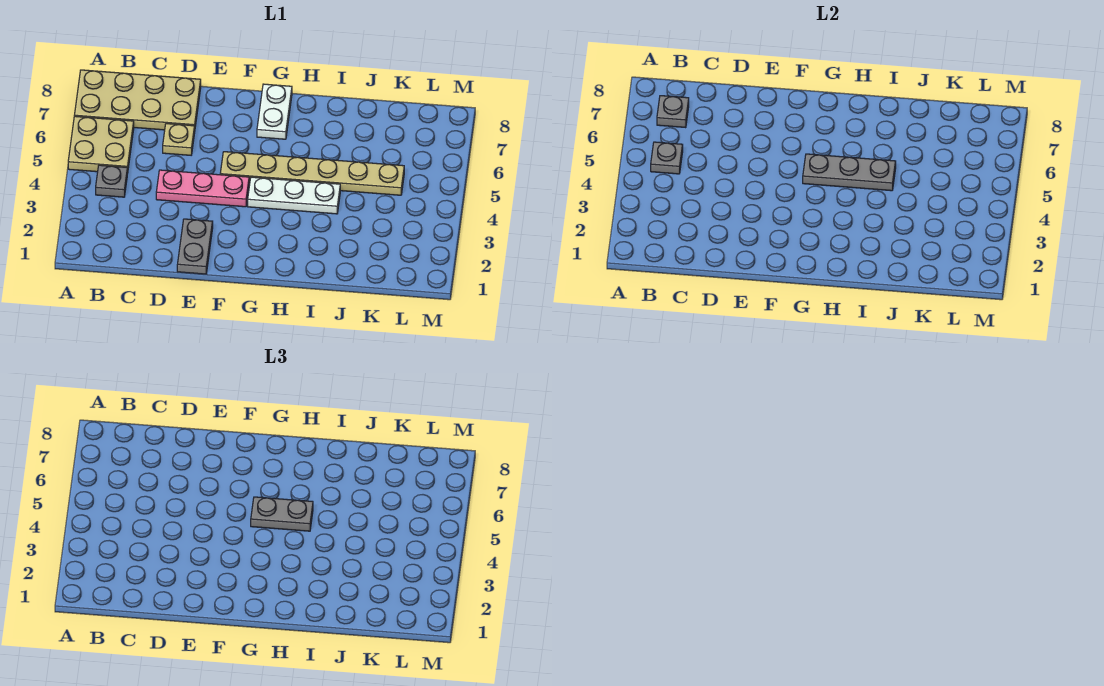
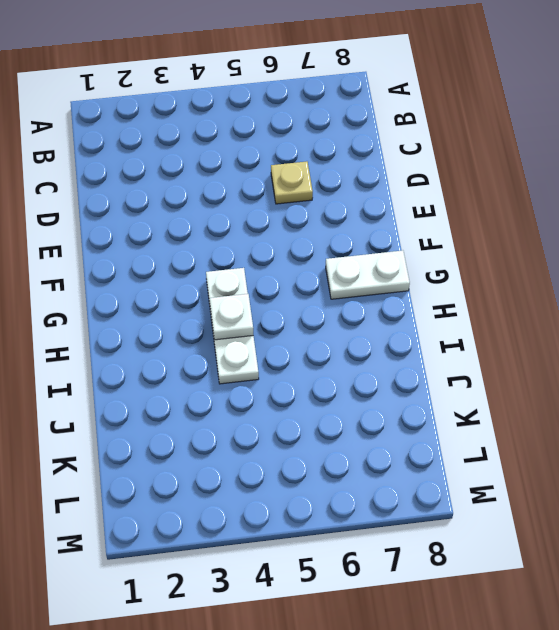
white plate H4 level 2 -> none
none -> tan plate A5:B6 level 1
none -> tan plate A7:D8 level 1
none -> grey plate B4 level 1

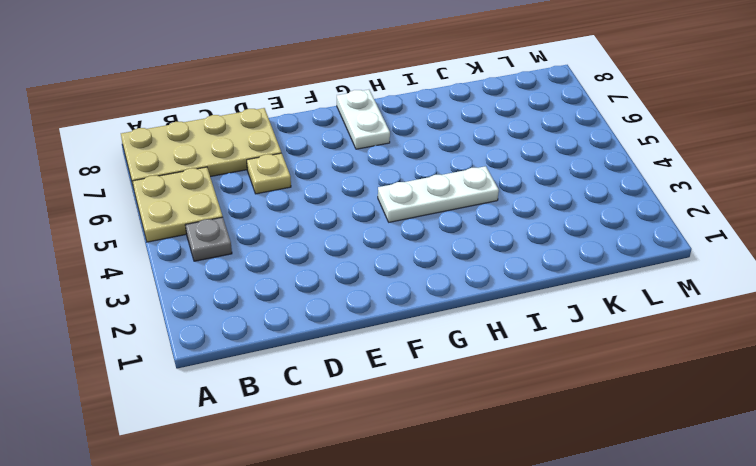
none -> pink plate D4:F4 level 1
none -> grey plate E1:E2 level 1
none -> tan plate F5:K5 level 1

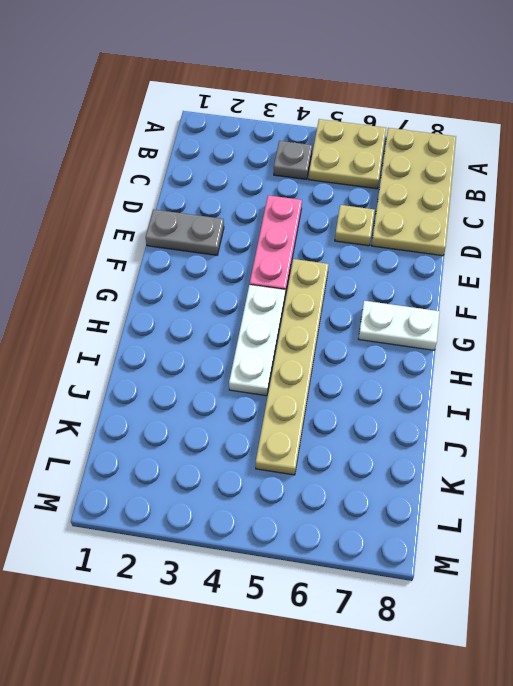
none -> grey plate B5 level 2
none -> grey plate B7 level 2
none -> grey plate G5:I5 level 2

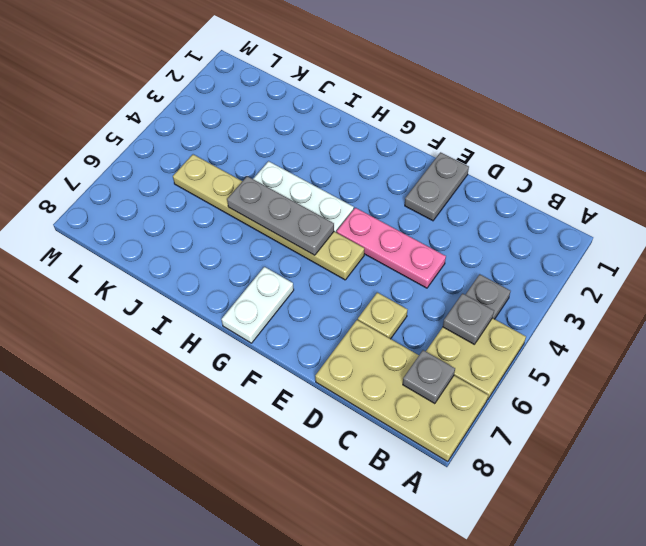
none -> grey plate G5:H5 level 3

